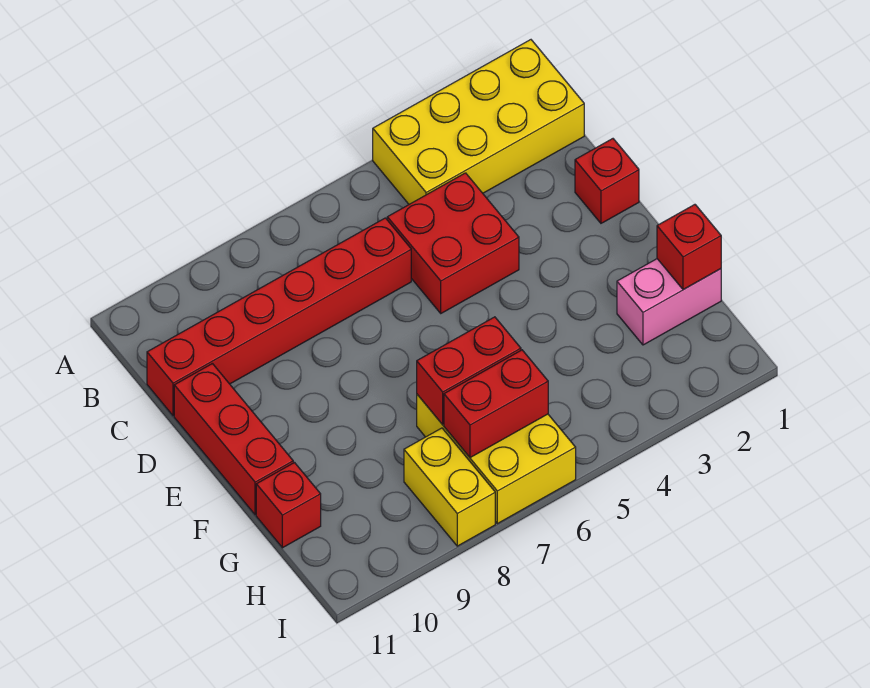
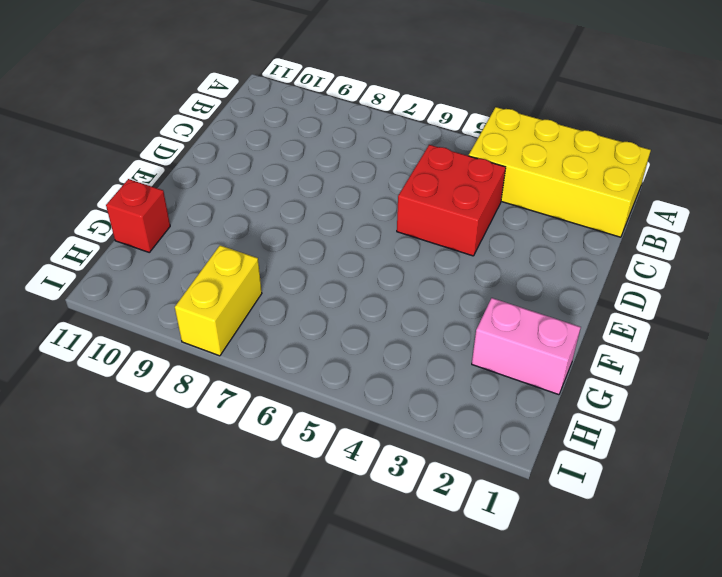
none -> red brick C6:C11 level 1
none -> red brick D1 level 1
none -> red brick D11:F11 level 1

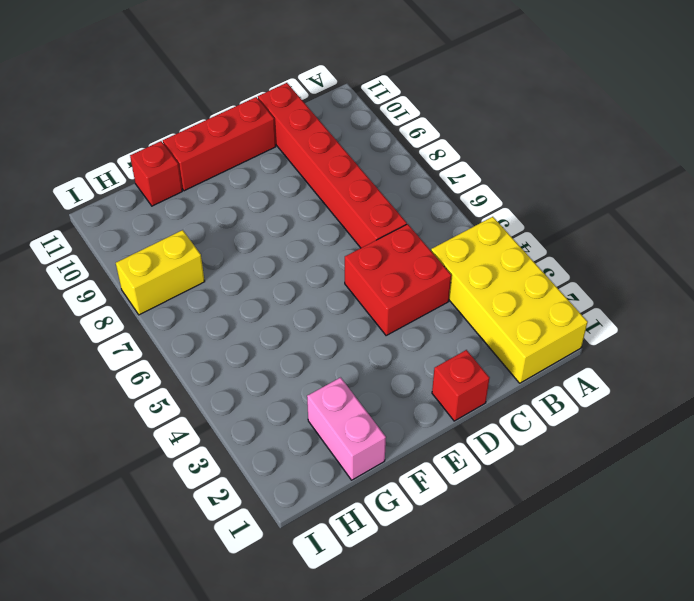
none -> yellow brick G6:I7 level 1
none -> red brick G1 level 2
none -> red brick G6:G7 level 2

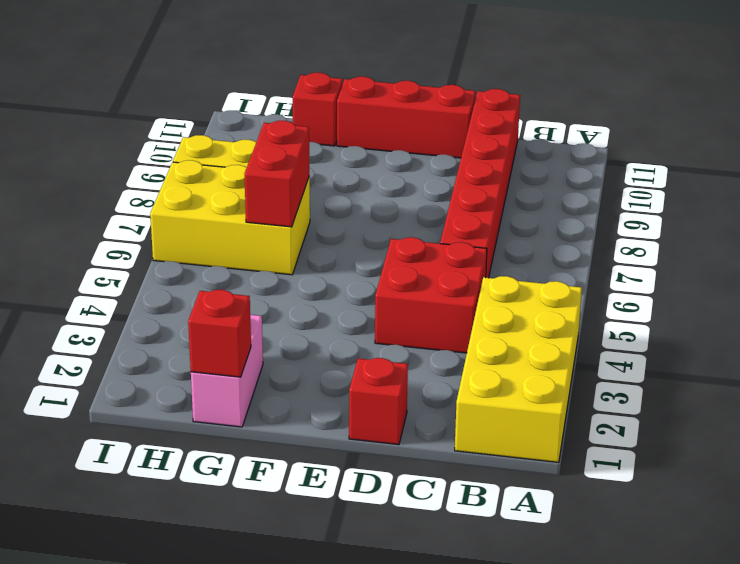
none -> red brick H6:H7 level 2

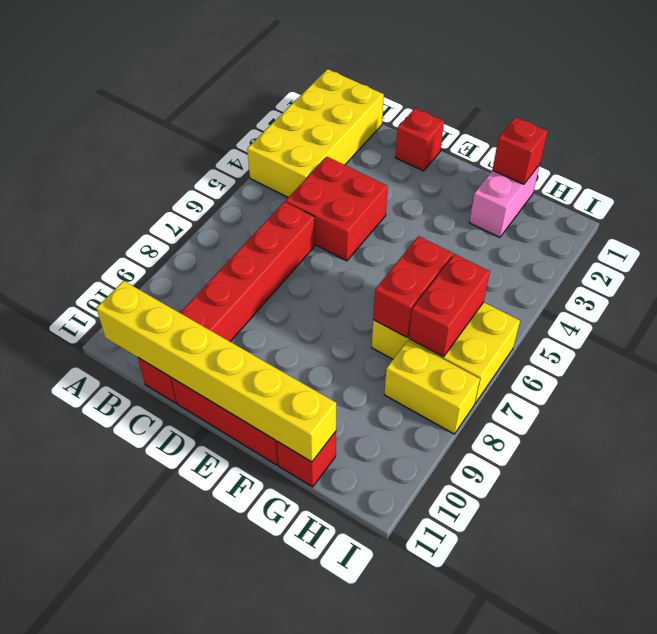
yellow brick B11:G11 level 2 -> none

